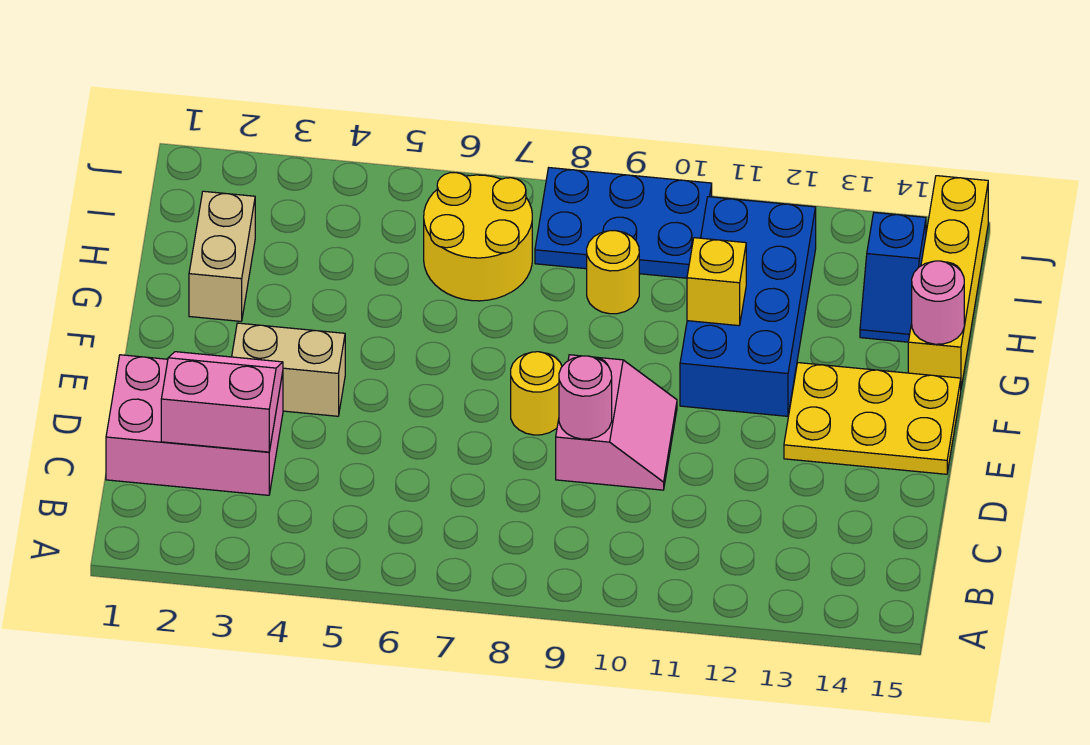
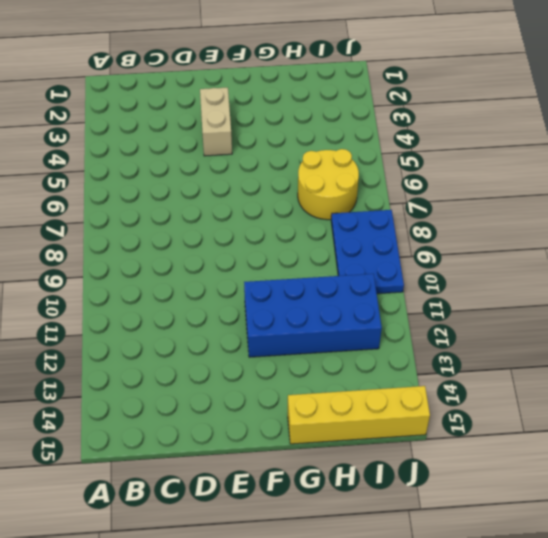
none -> pink brick C1:D3 level 1
none -> pink slope D9:E10 level 1 top 9
none -> yellow round brick E8 level 1

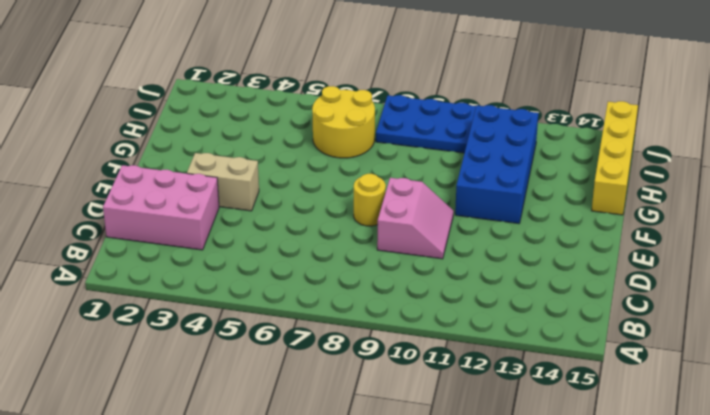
none -> yellow plate E13:F15 level 1
none -> tan brick G2:H2 level 1
none -> yellow round brick H9 level 1

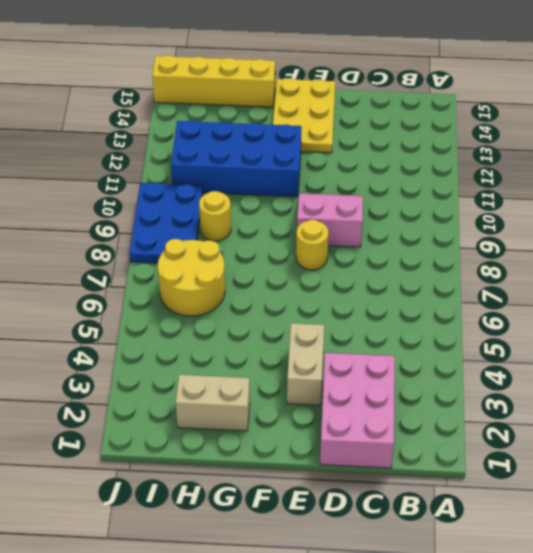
none -> blue slope H14:I14 level 1 top I
none -> pink slope C2:D3 level 2 top C
none -> pink round brick D9 level 2

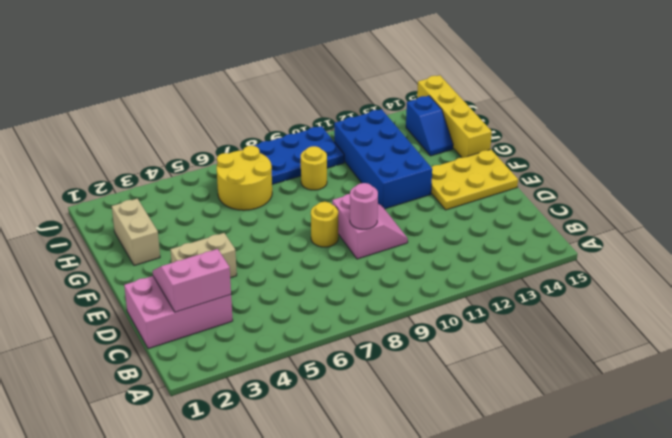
none -> yellow brick G11 level 2
none -> pink round brick G15 level 2

